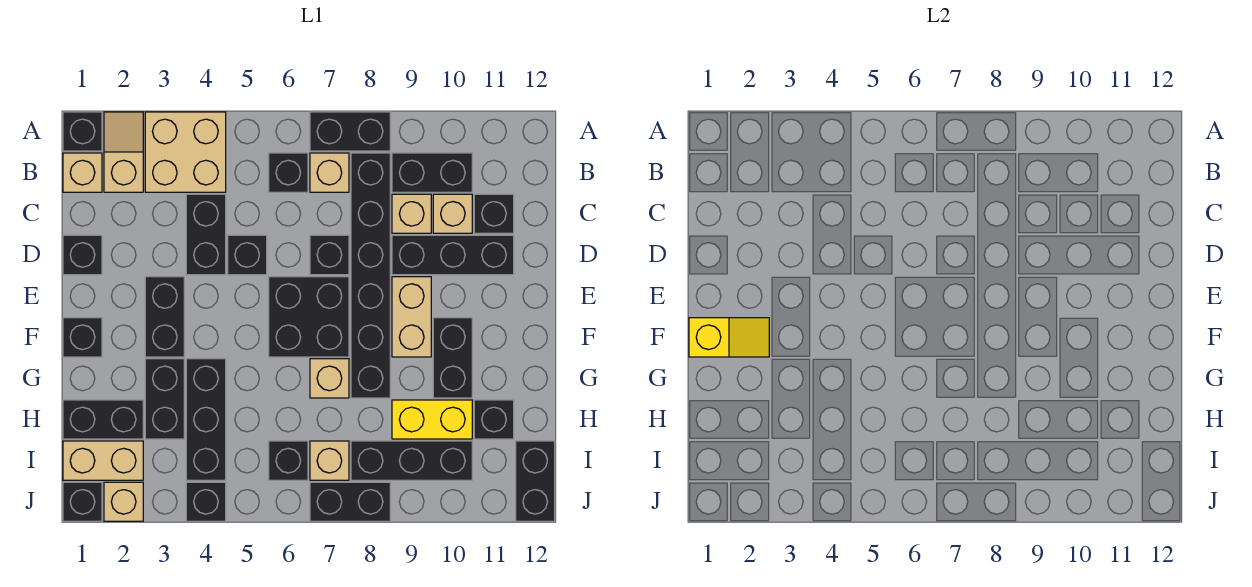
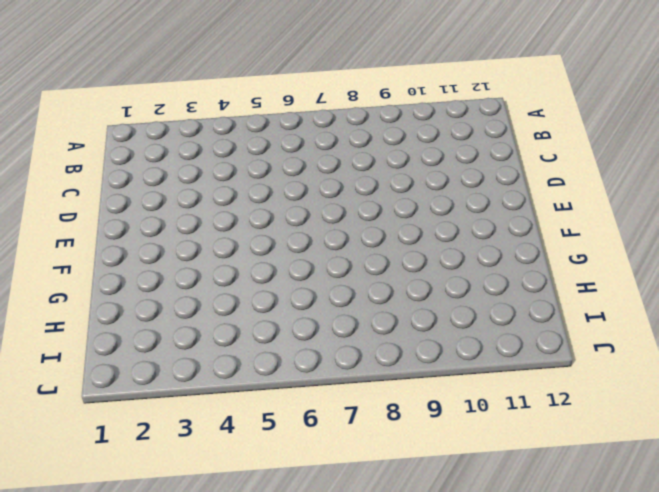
none -> black brick A1 level 1
none -> tan slope A2:B2 level 1 top B
none -> tan brick A3:B4 level 1
none -> black brick A7:A8 level 1

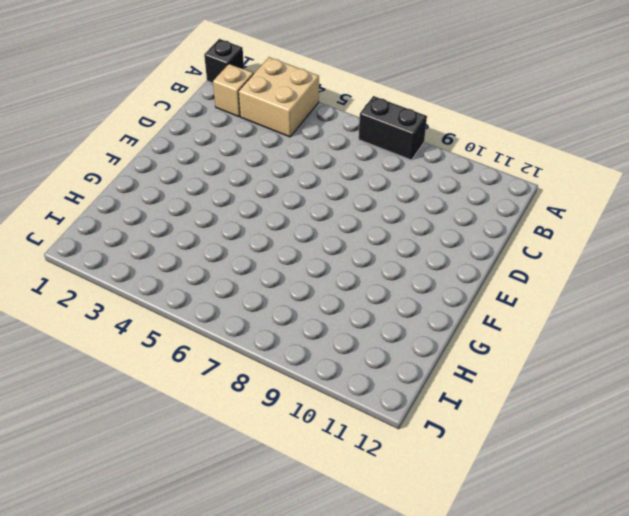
none -> tan brick B1 level 1
none -> black brick B6 level 1
none -> tan brick B7 level 1
none -> black brick B8:G8 level 1

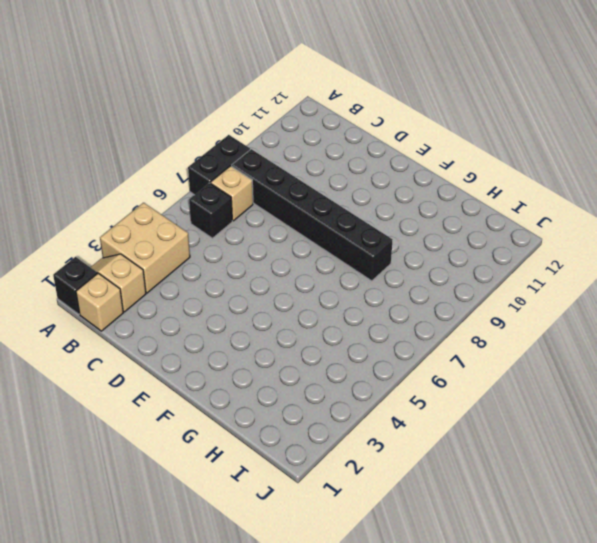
none -> black brick B9:B10 level 1
none -> black brick C4:D4 level 1
none -> tan brick C9 level 1
none -> tan brick C10 level 1

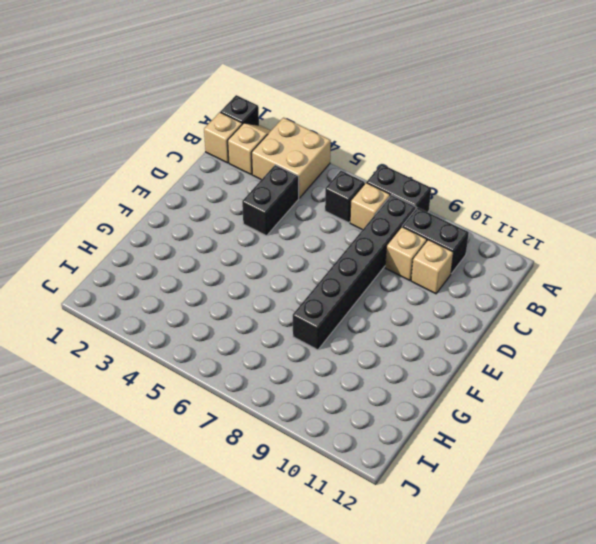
none -> black brick C11 level 1
none -> black brick D1 level 1
none -> black brick D5 level 1
none -> black brick D7 level 1

